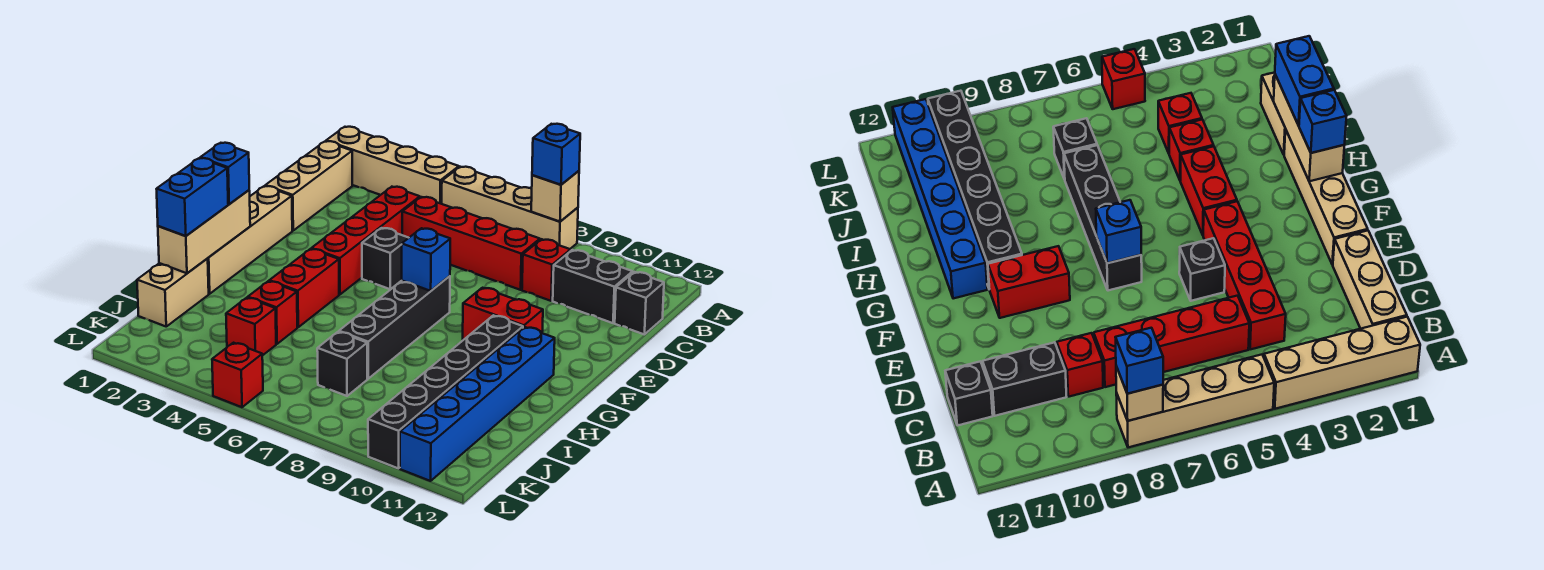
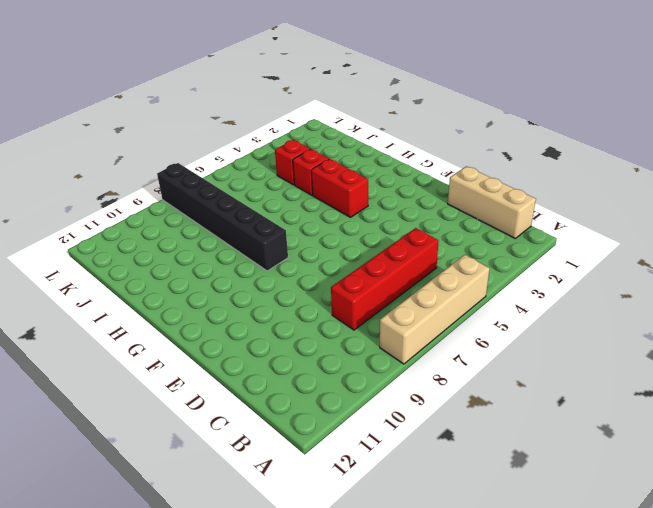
black brick G8:L8 level 1 -> black brick G10:L10 level 1
none -> tan brick A1:A4 level 1
none -> red brick C4:F4 level 1
none -> red brick C9 level 1

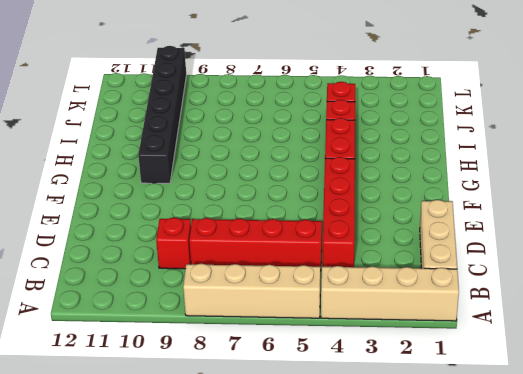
none -> black brick C10:C11 level 1
none -> black brick C12 level 1
none -> tan brick E1:H1 level 1

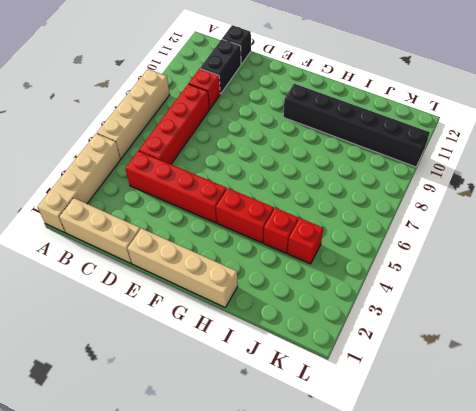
none -> black brick E5 level 1
none -> black brick F7:I7 level 1
none -> red brick F9:F10 level 1

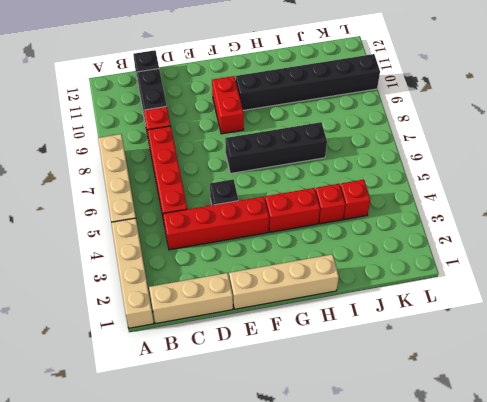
none -> blue brick G11:L11 level 1
none -> tan brick I1:J1 level 1
none -> black brick J7 level 1

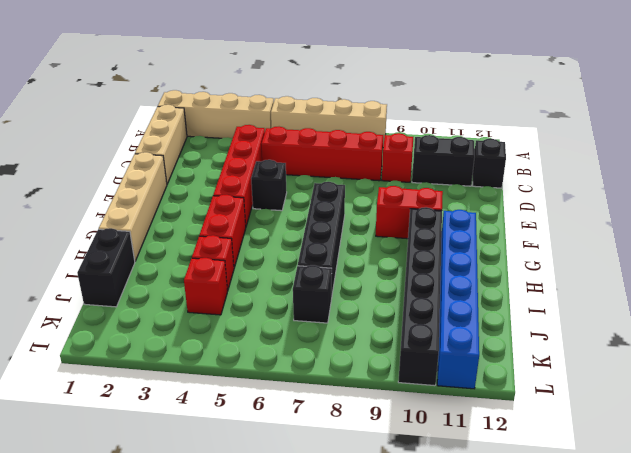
black brick I1:J1 level 1 -> tan brick I1:J1 level 1
none -> red brick L5 level 1
none -> tan brick A8 level 2
none -> blue brick F7 level 2

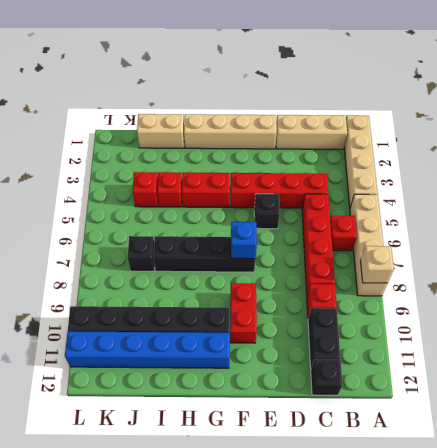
red brick B6 level 1 -> red brick L5 level 1
none -> tan brick G1:I1 level 2
none -> blue brick A8 level 3
none -> blue brick G1 level 3

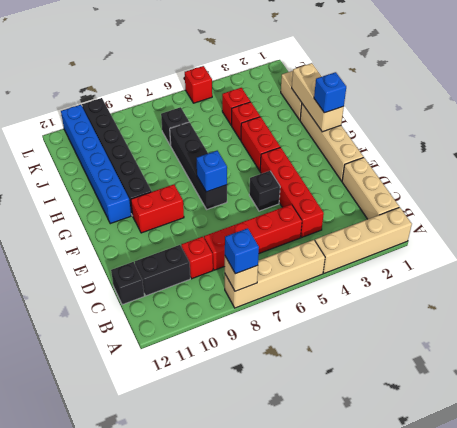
none -> blue brick H1:I1 level 3

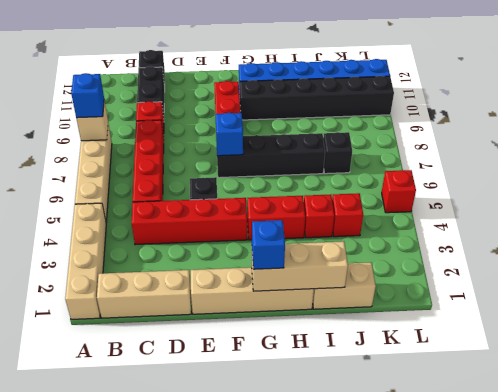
none -> blue brick H1:I1 level 3

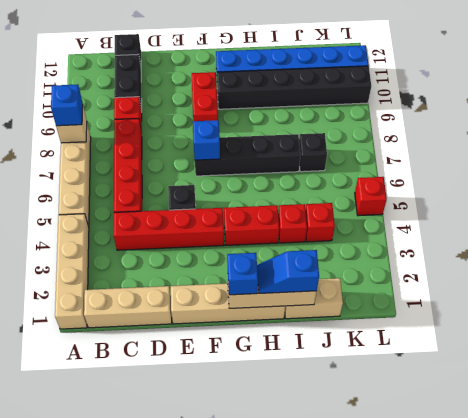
blue slope H1:I1 level 3 top I -> blue brick H1:I1 level 3

